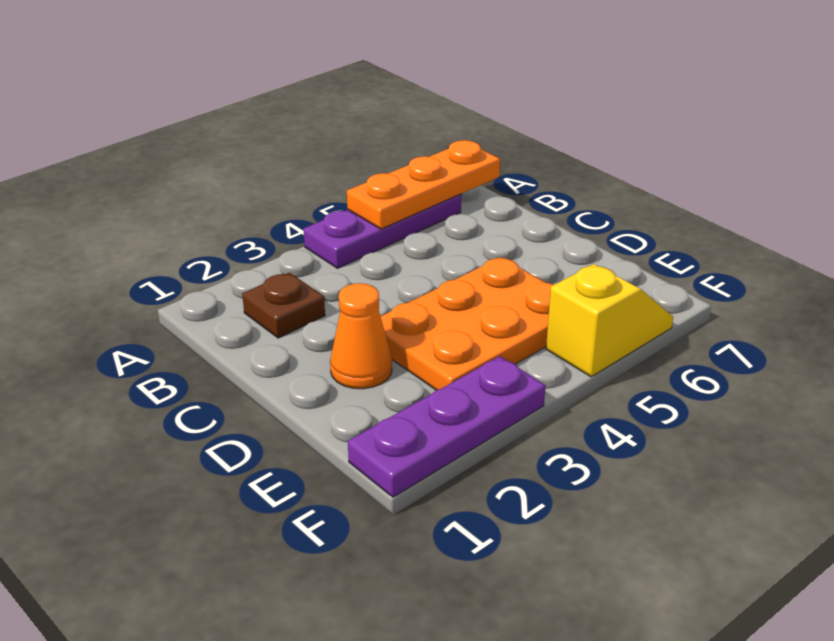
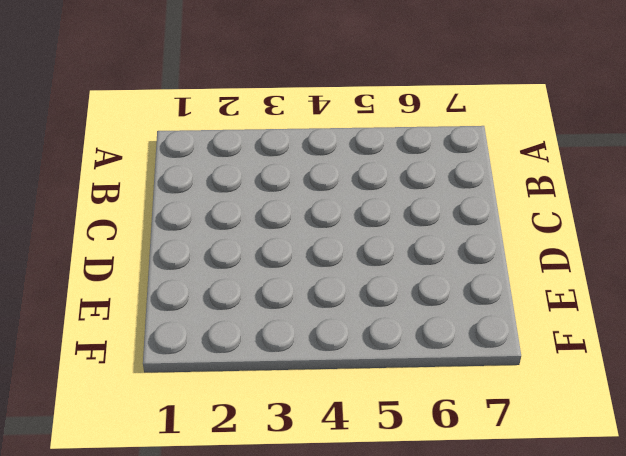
none -> purple plate A4:A6 level 1
none -> brown plate B2 level 1

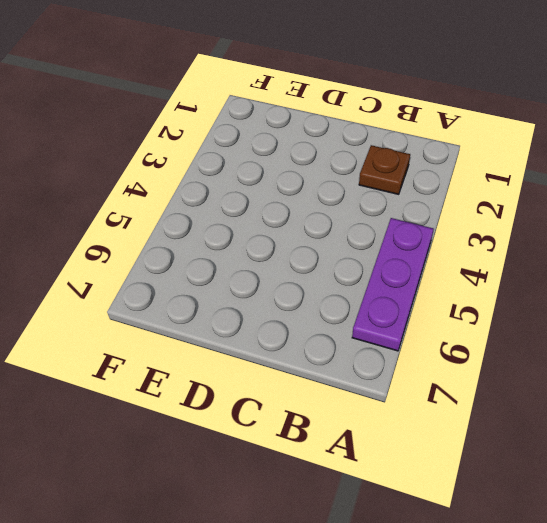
none -> orange cone D2 level 1
none -> orange plate D3:E5 level 1

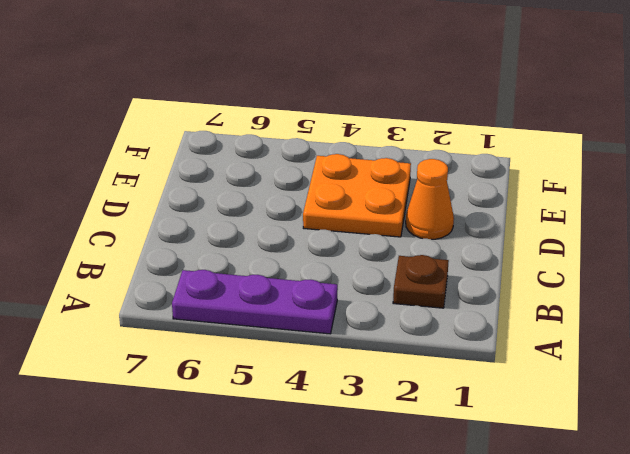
orange plate D3:E4 level 1 -> orange plate D3:E5 level 1
none -> purple plate F1:F3 level 1
none -> yellow slope F5:F6 level 1 top 5

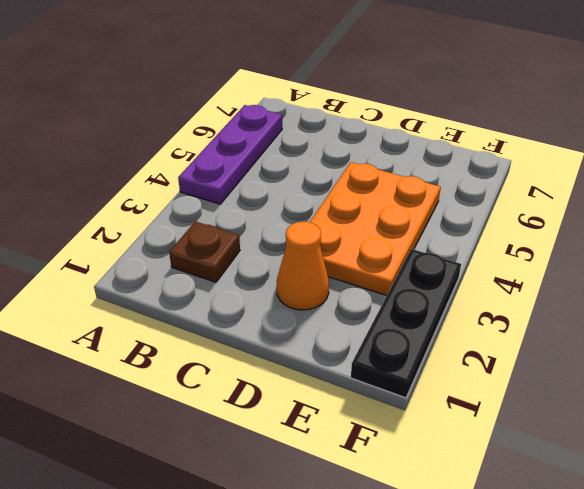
black plate F1:F3 level 1 -> purple plate F1:F3 level 1
none -> yellow slope F5:F6 level 1 top 5
none -> orange plate A5:A7 level 2

